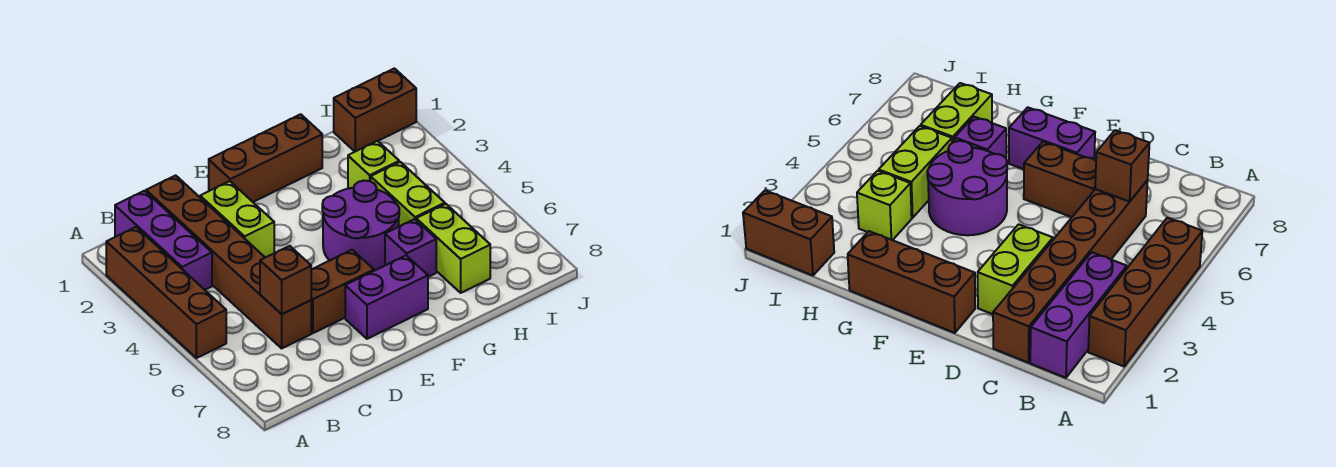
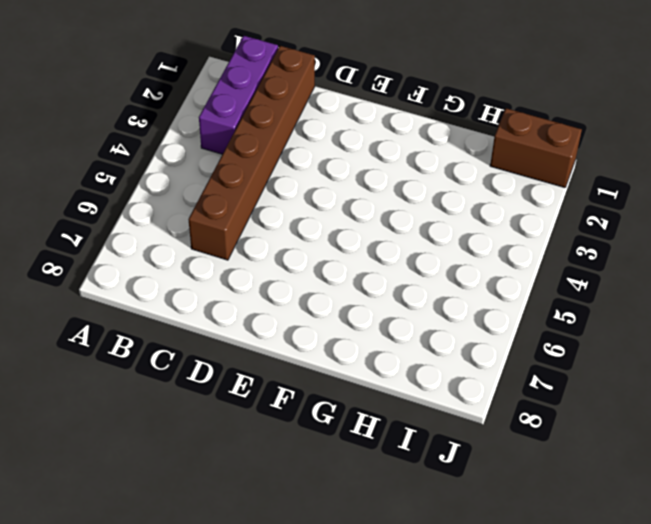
none -> brown brick A2:A5 level 1
none -> lime brick D2:D3 level 1
none -> brown brick D6:E6 level 1

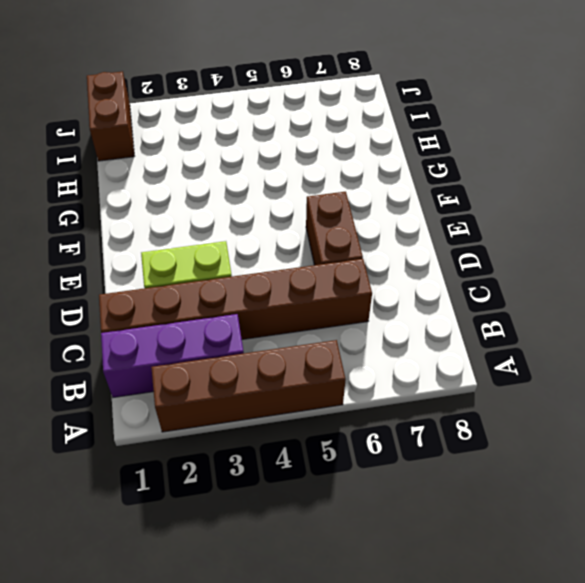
none -> brown brick E1:G1 level 1
none -> purple brick E7:F7 level 1
none -> purple round brick F4:G5 level 1

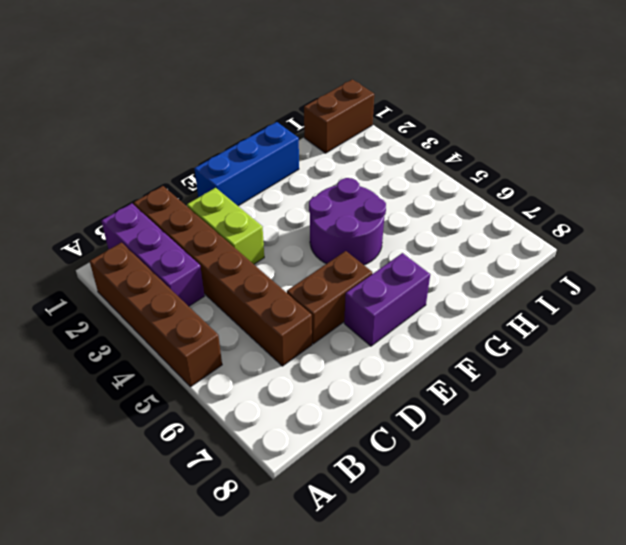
blue brick E1:G1 level 1 -> brown brick E1:G1 level 1
none -> purple brick G6 level 1
none -> lime brick H3 level 1
none -> lime brick H4:H5 level 1

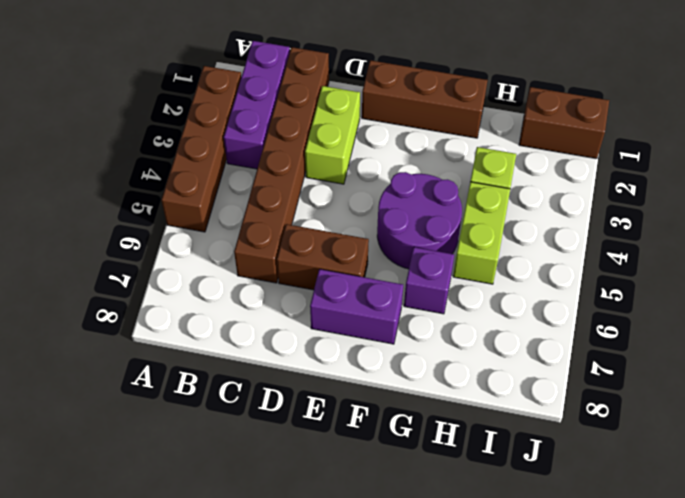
none -> lime brick H6:H7 level 1
none -> brown brick C6 level 2

